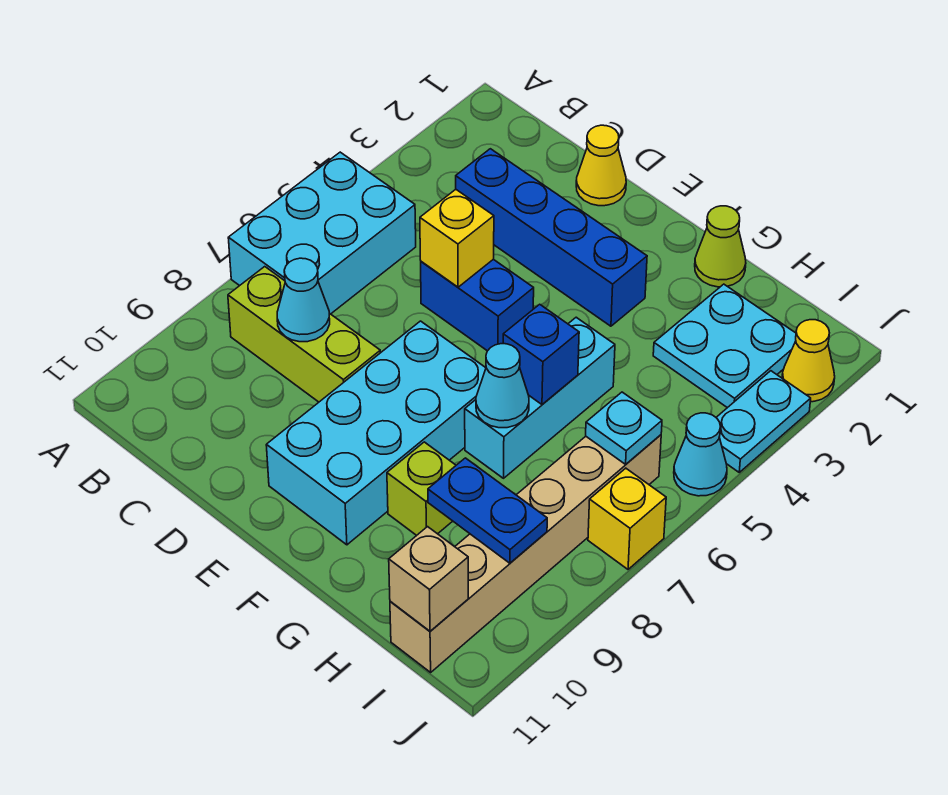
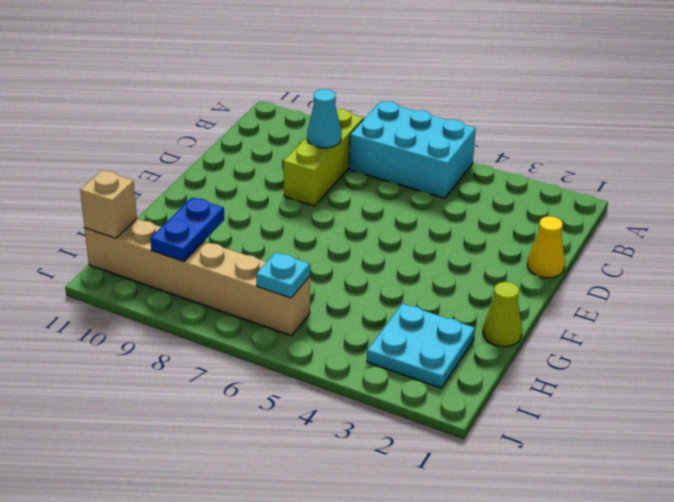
none -> blue brick C3:F3 level 1
none -> blue brick D5:E5 level 1
none -> cyan brick E7:F10 level 1

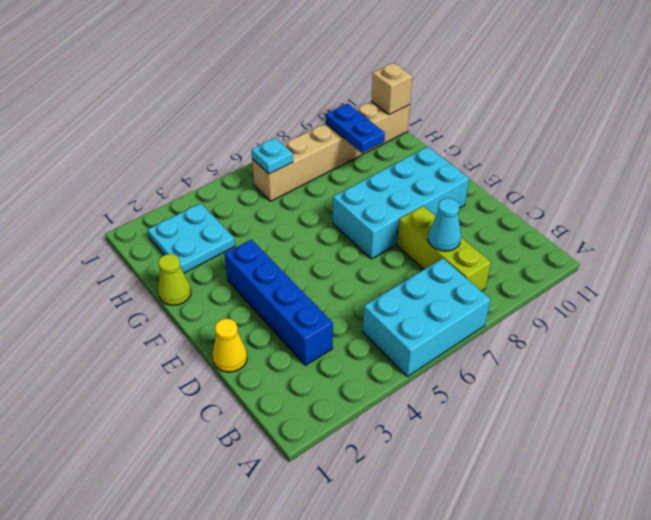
none -> blue brick D5:E5 level 1
none -> cyan brick G5:G7 level 1
none -> lime brick G9 level 1

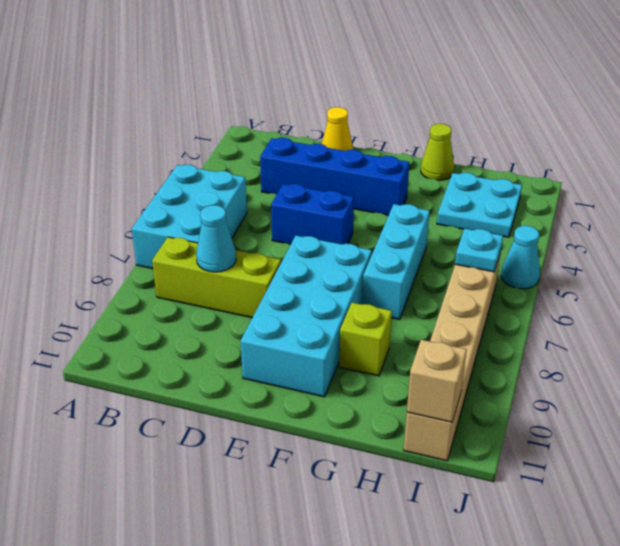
none -> yellow cone J2 level 1
none -> cyan plate J3:J4 level 1
none -> yellow brick J7 level 1

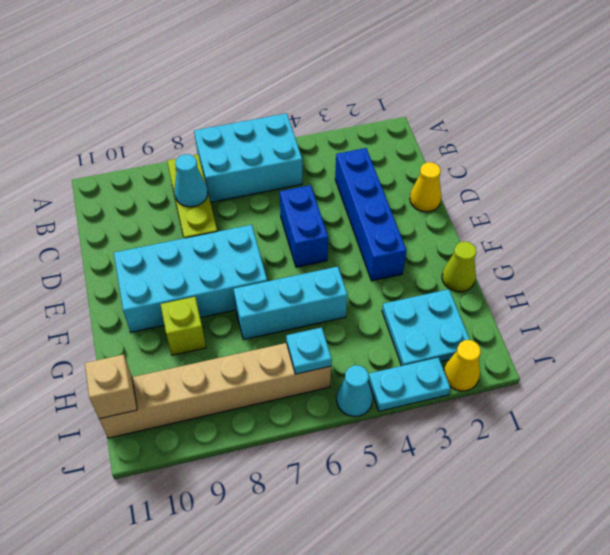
none -> yellow brick J7 level 1
none -> yellow brick D5 level 2
none -> blue brick G6 level 2

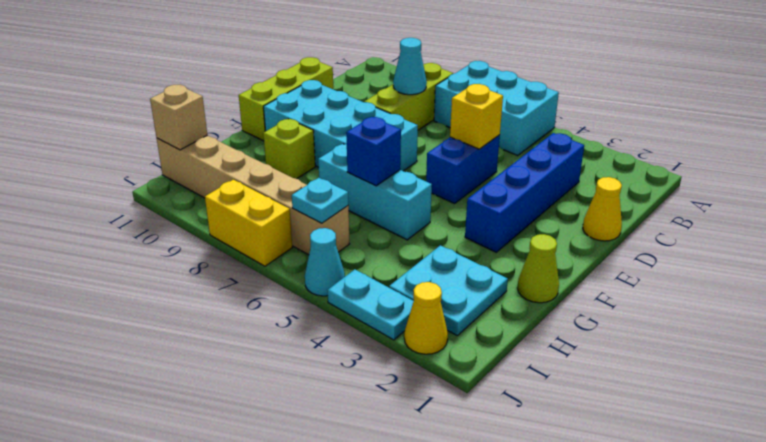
lime brick D11:F11 level 1 -> none
yellow brick J7:J8 level 1 -> yellow brick J7 level 1
none -> cyan cone G7 level 2
none -> blue plate H9:I9 level 2

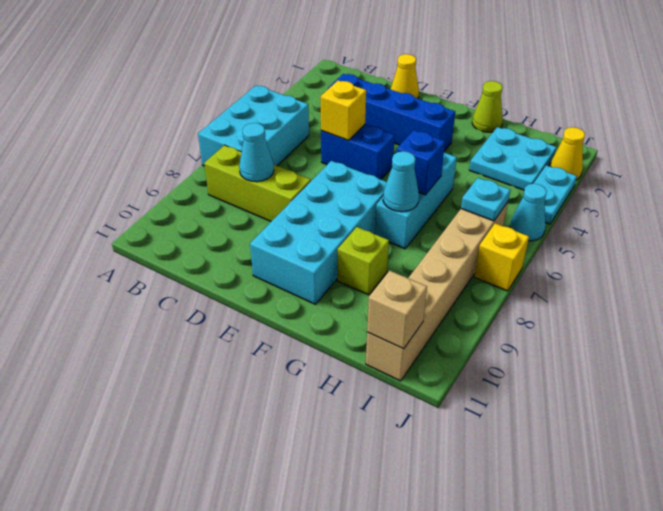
none -> blue plate H9:I9 level 2

